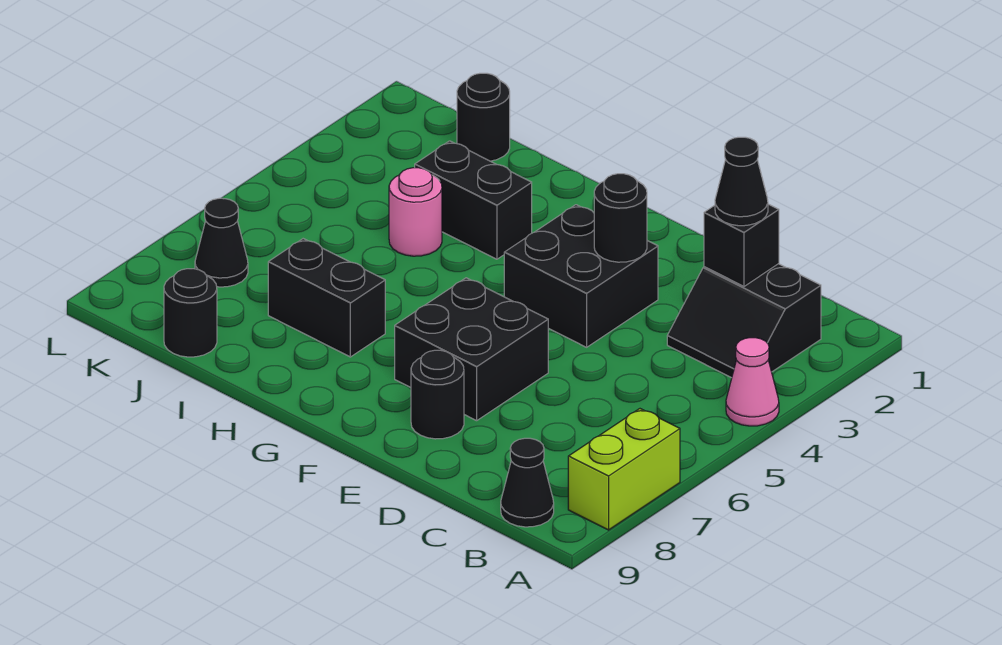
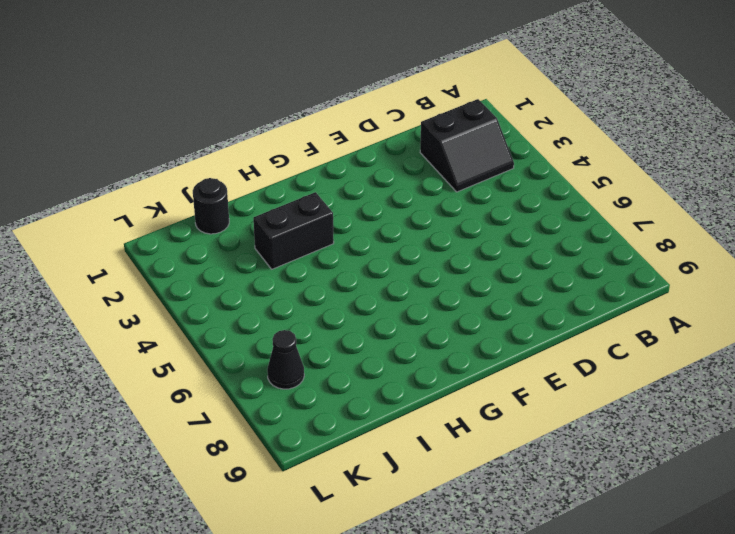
none -> pink cone A4 level 1
none -> lime brick A7:A8 level 1
none -> black cone B9 level 1

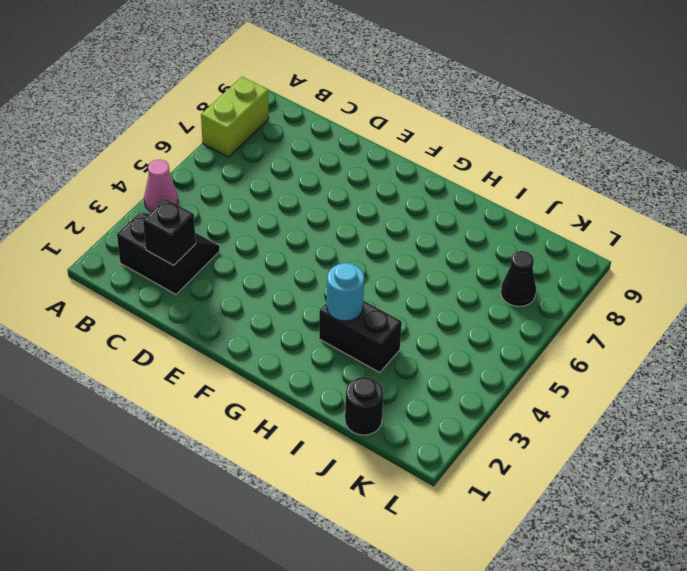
cyan round brick H3 level 2 -> none
none -> black cone B9 level 1
none -> black brick E3:F4 level 1
none -> black brick E6:F7 level 1

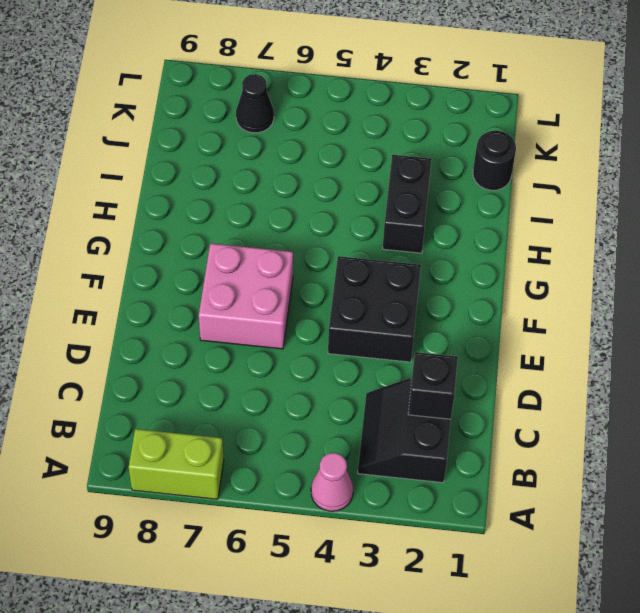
pink brick E6:F7 level 1 -> black brick E6:F7 level 1
none -> black cone B9 level 1
none -> black round brick E8 level 1
none -> black brick H7:I7 level 1

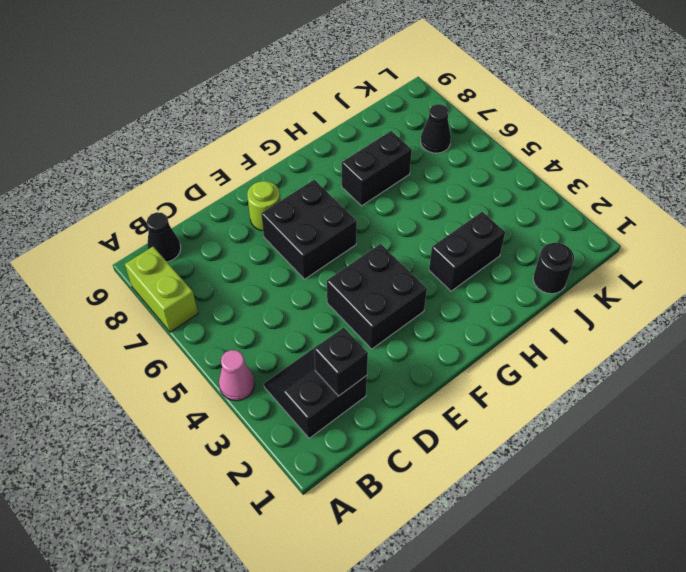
lime round brick E8 level 1 -> black round brick E8 level 1
none -> pink round brick I4 level 1
none -> black round brick J9 level 1
none -> black round brick E3 level 2

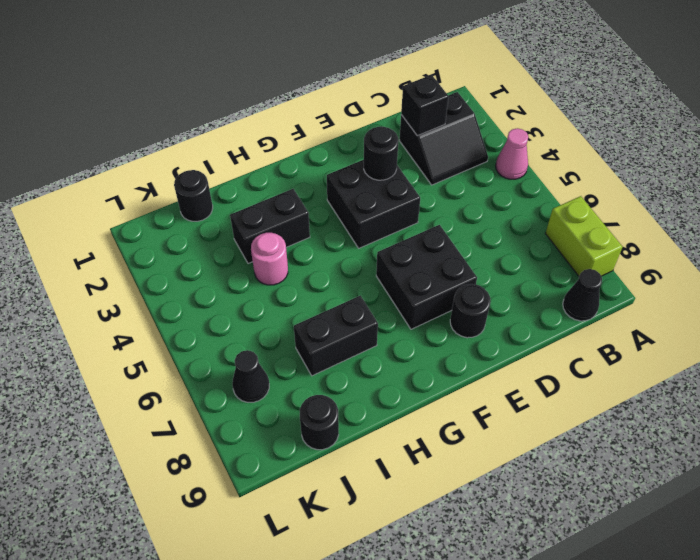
none -> black cone C2 level 3

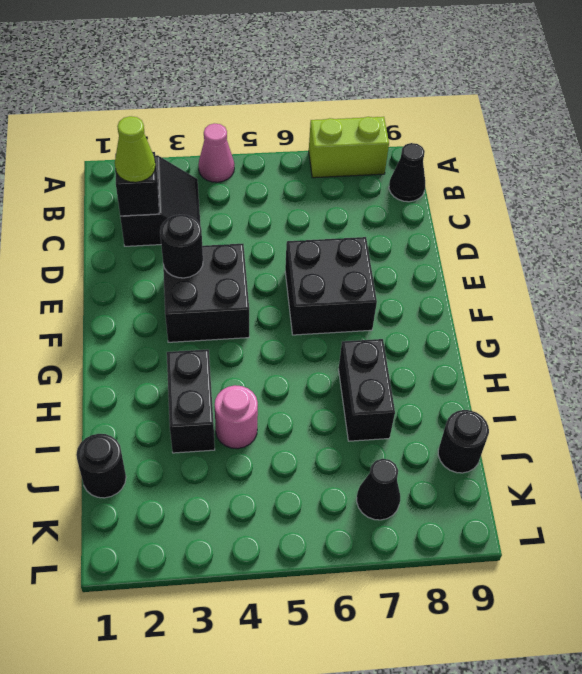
lime cone C2 level 3 -> black cone C2 level 3
none -> black round brick E8 level 1

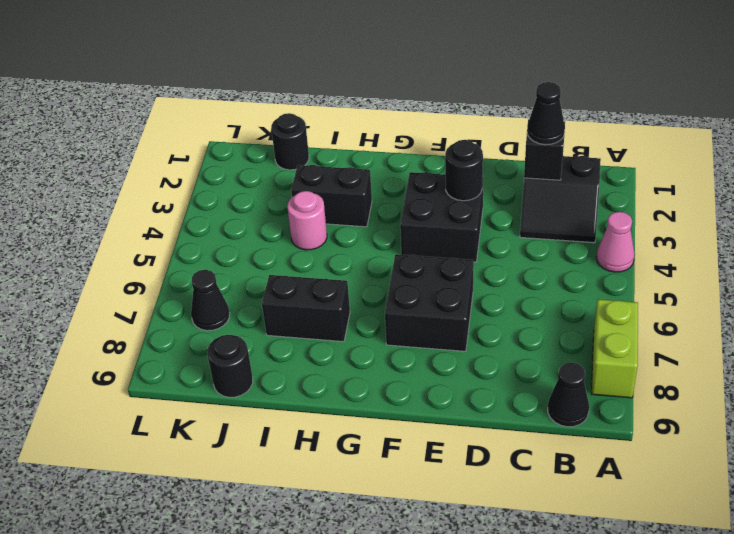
none -> black round brick E8 level 1

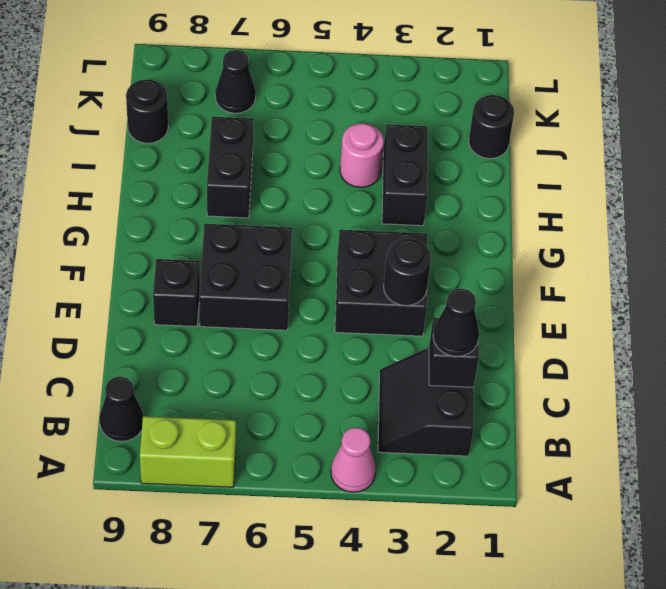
black brick E8 level 1 -> black round brick E8 level 1

